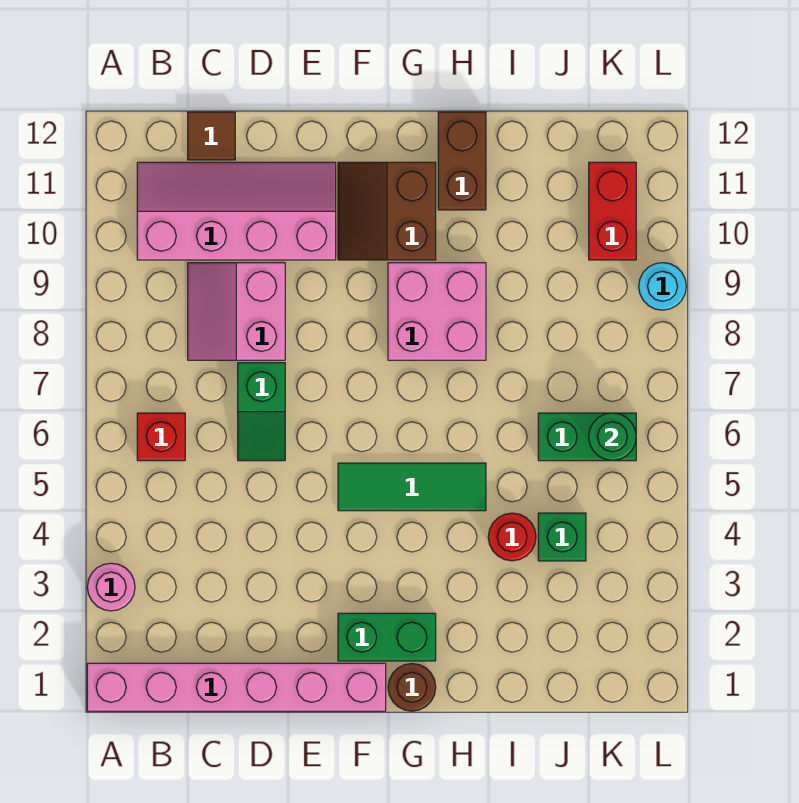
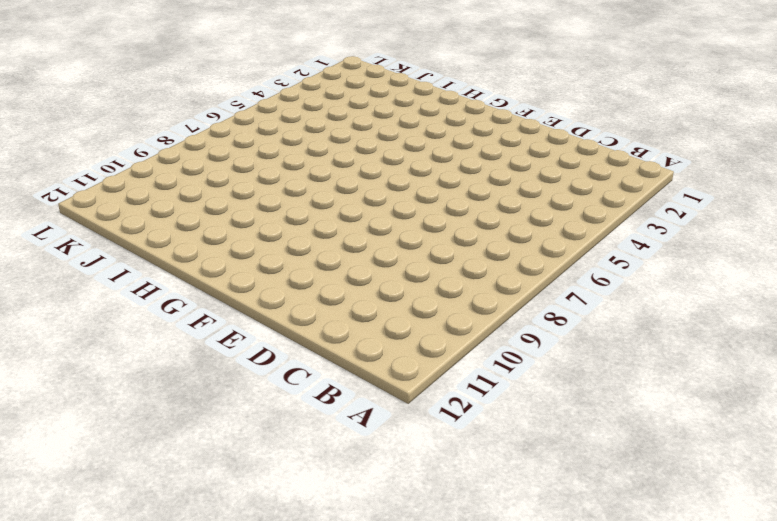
none -> pink brick A1:F1 level 1
none -> pink round brick A3 level 1
none -> red brick B6 level 1

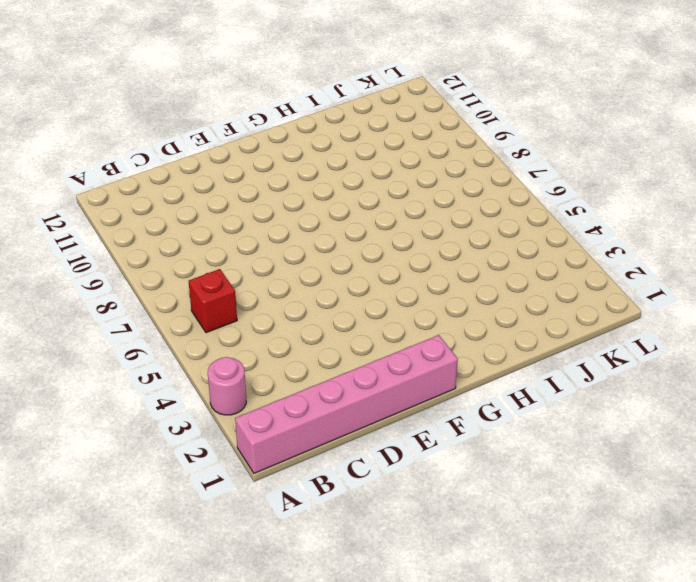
none -> pink slope B10:E11 level 1 top 10
none -> pink slope C8:D9 level 1 top D
none -> brown tile C12 level 1

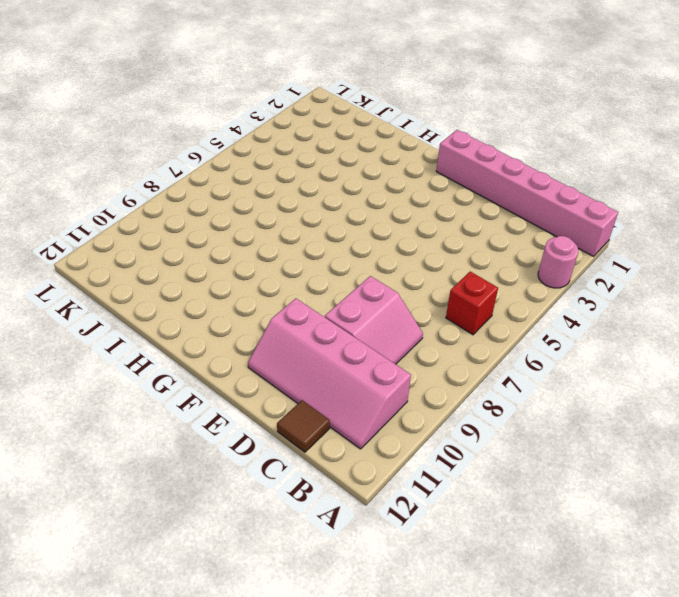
none -> green slope D6:D7 level 1 top 7
none -> green brick F2:G2 level 1
none -> green tile F5:H5 level 1

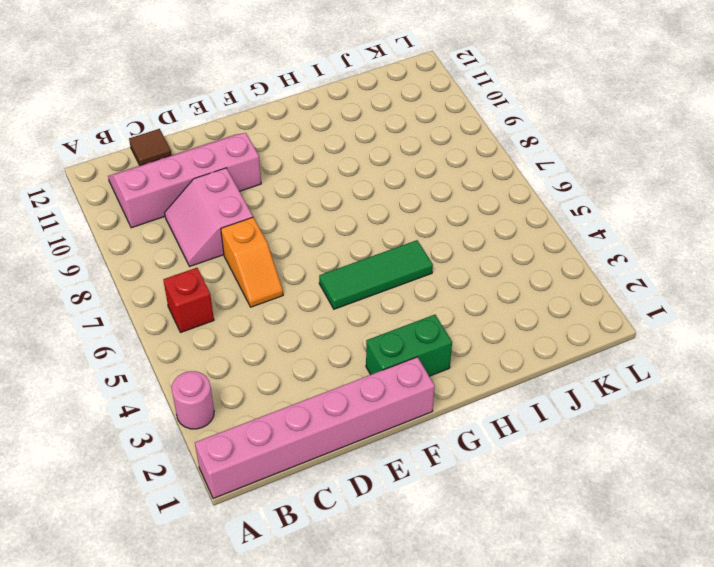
orange slope D6:D7 level 1 top 7 -> green slope D6:D7 level 1 top 7
none -> brown slope F10:G11 level 1 top G
none -> brown round brick G1 level 1
none -> pink brick G8:H9 level 1

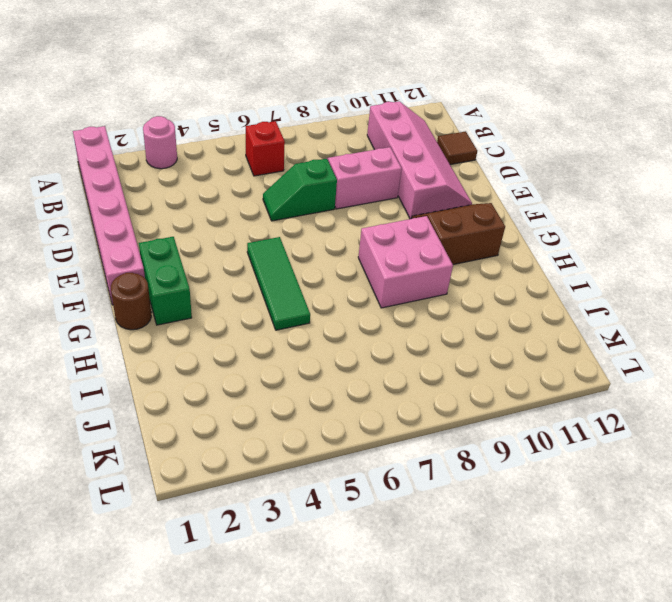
none -> brown brick H11:H12 level 1
none -> red round brick I4 level 1
none -> green brick J4 level 1

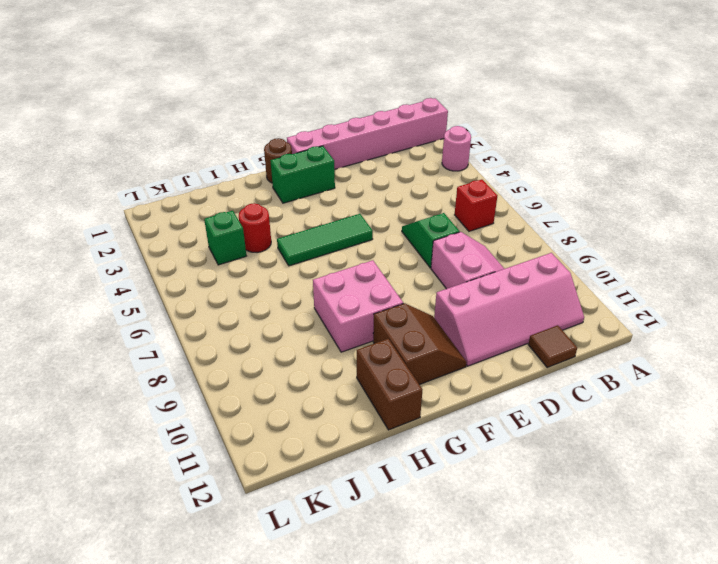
none -> green brick J6:K6 level 1
none -> red brick K10:K11 level 1
none -> cyan round brick L9 level 1

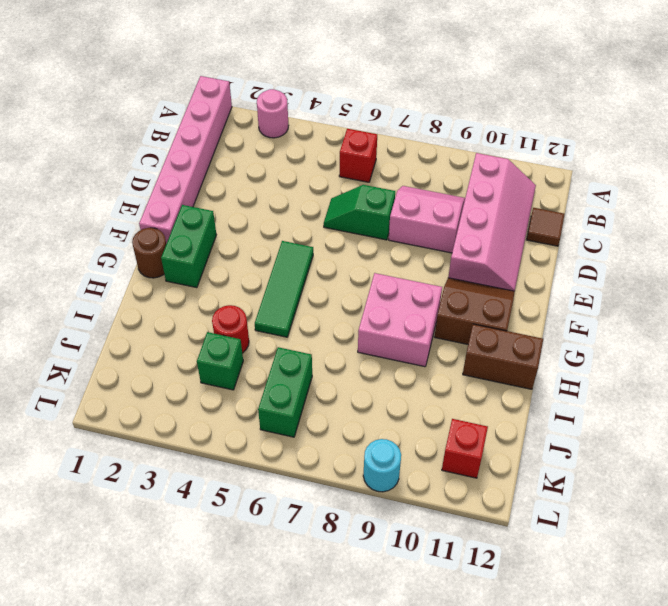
red brick K11 level 1 -> red brick K10:K11 level 1
none -> green round brick K6 level 2

